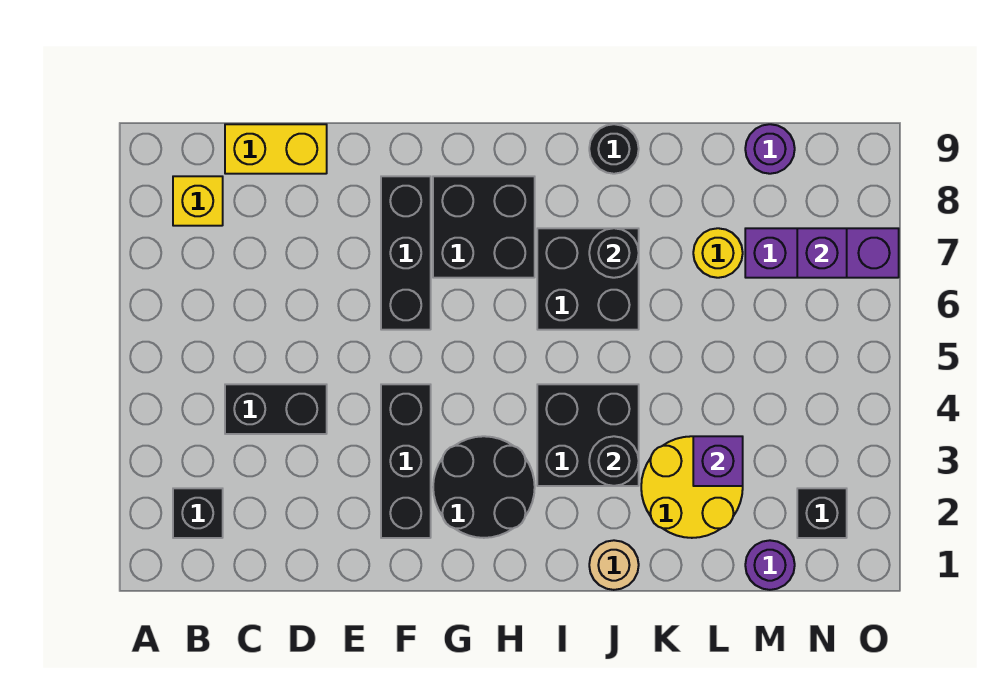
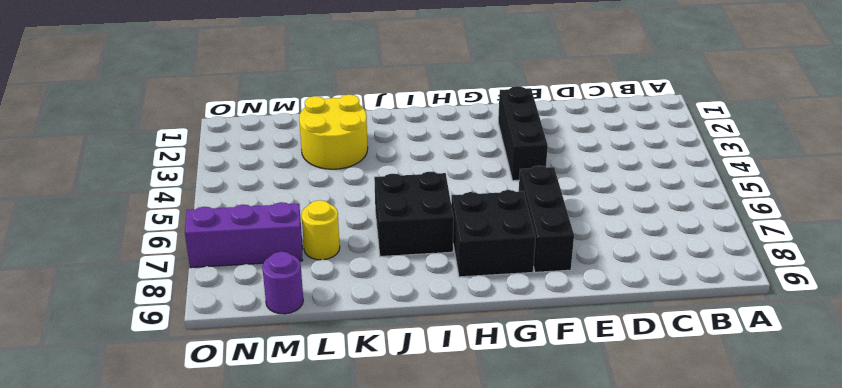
none -> black brick B2 level 1
none -> yellow brick B8 level 1
none -> black brick C4:D4 level 1

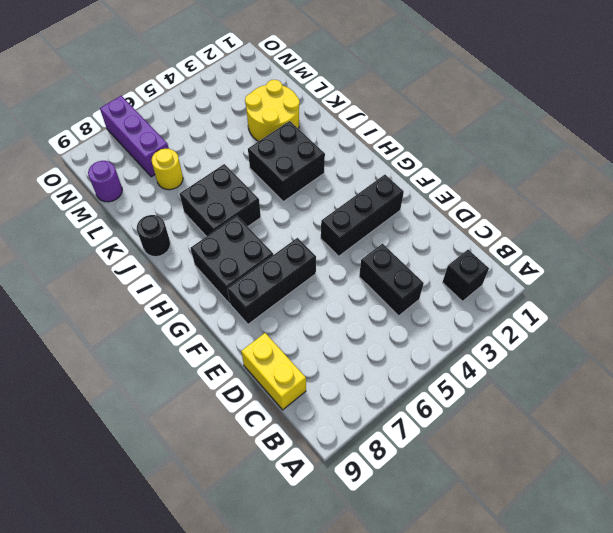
none -> yellow brick B8 level 1
none -> black round brick G2:H3 level 1
none -> tan round brick J1 level 1

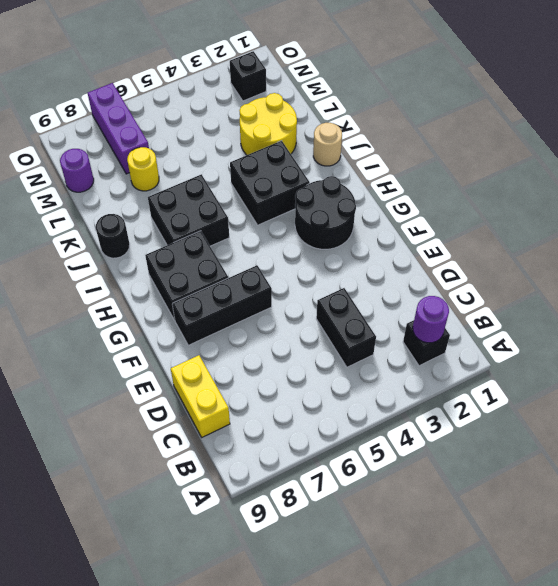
purple round brick B2 level 2 -> purple round brick M1 level 1
none -> yellow brick B8 level 1
none -> black brick F2:F4 level 1
none -> black round brick J3 level 2

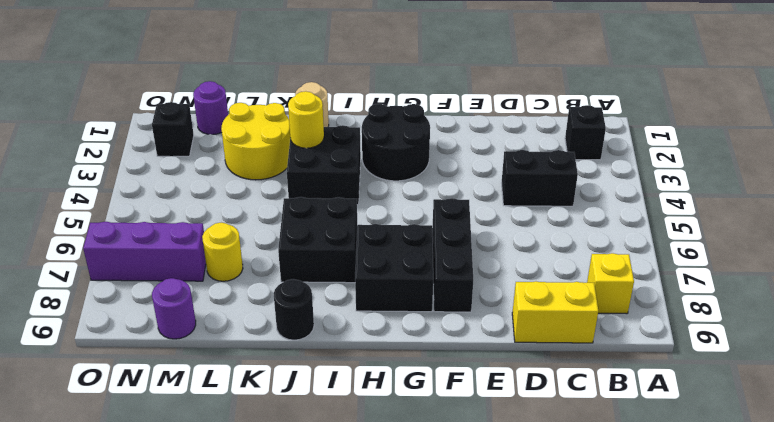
yellow round brick J3 level 2 -> black round brick J3 level 2
none -> black brick F2:F4 level 1
none -> black round brick J7 level 2
none -> purple brick L3 level 2

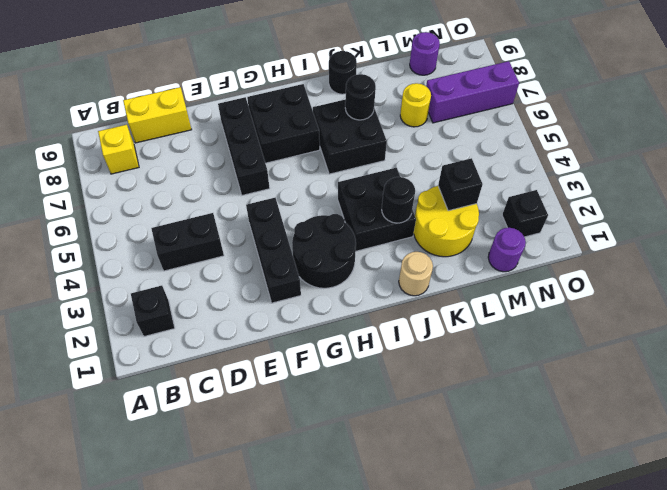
black brick L3 level 2 -> purple brick L3 level 2
none -> purple brick N7 level 2

